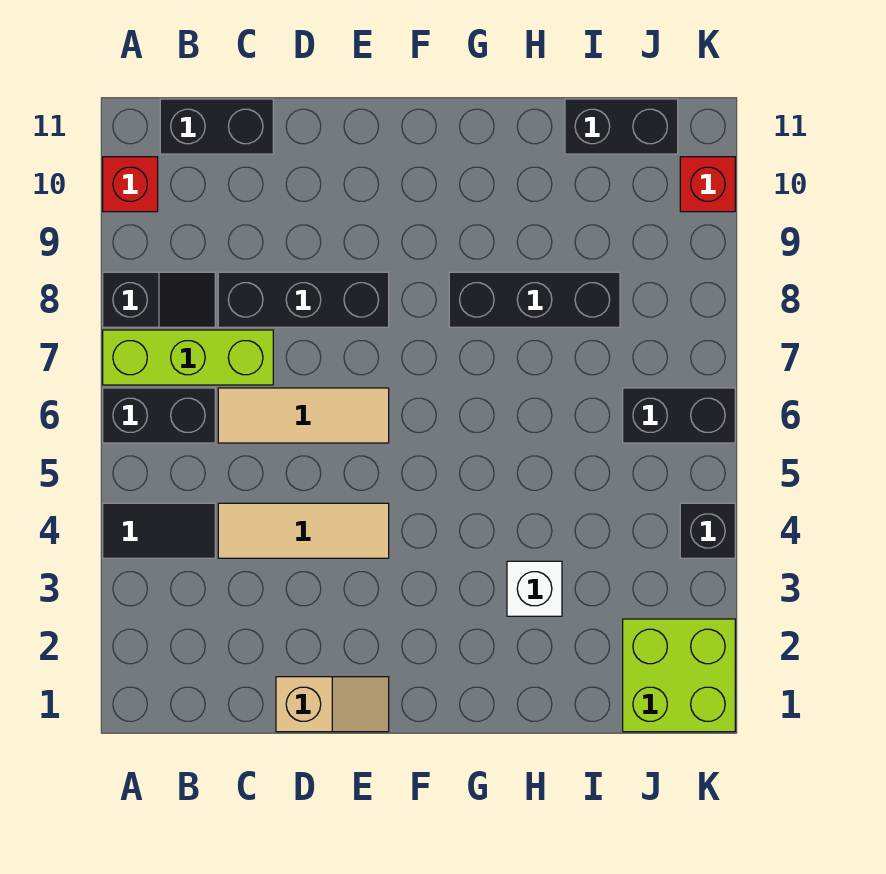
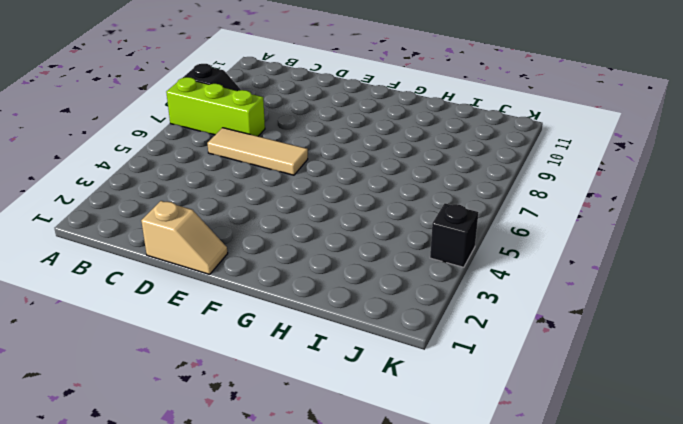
none -> black tile A4:B4 level 1
none -> black brick A6:B6 level 1
none -> red brick A10 level 1

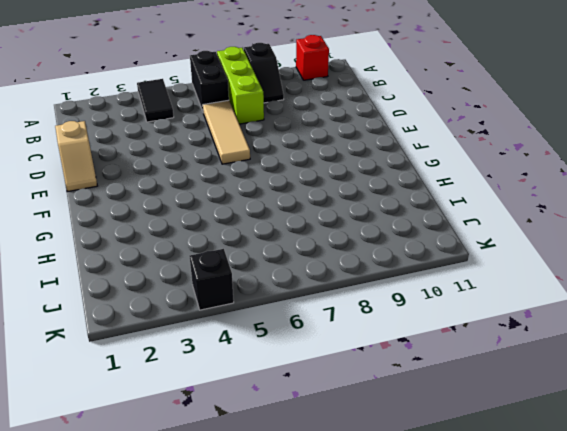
none -> black brick B11:C11 level 1
none -> tan tile C4:E4 level 1
none -> black brick C8:E8 level 1

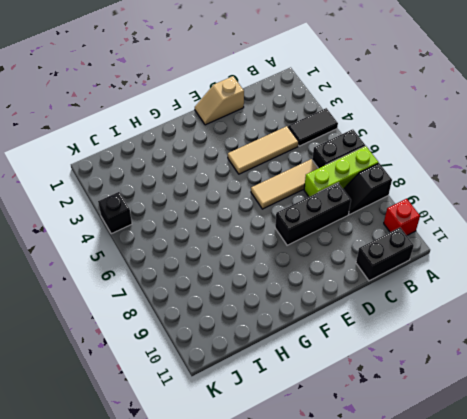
none -> black brick G8:I8 level 1
none -> white brick H3 level 1
none -> black brick I11:J11 level 1

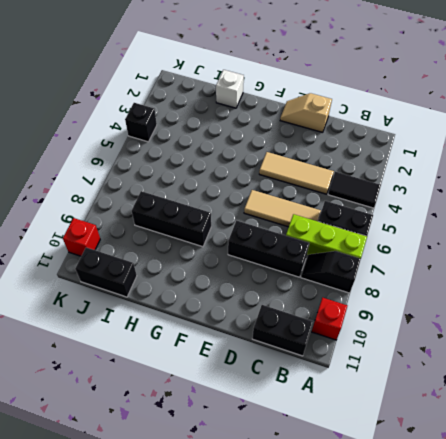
white brick H1 level 1 -> white brick H3 level 1
none -> lime brick J1:K2 level 1
none -> black brick J6:K6 level 1

